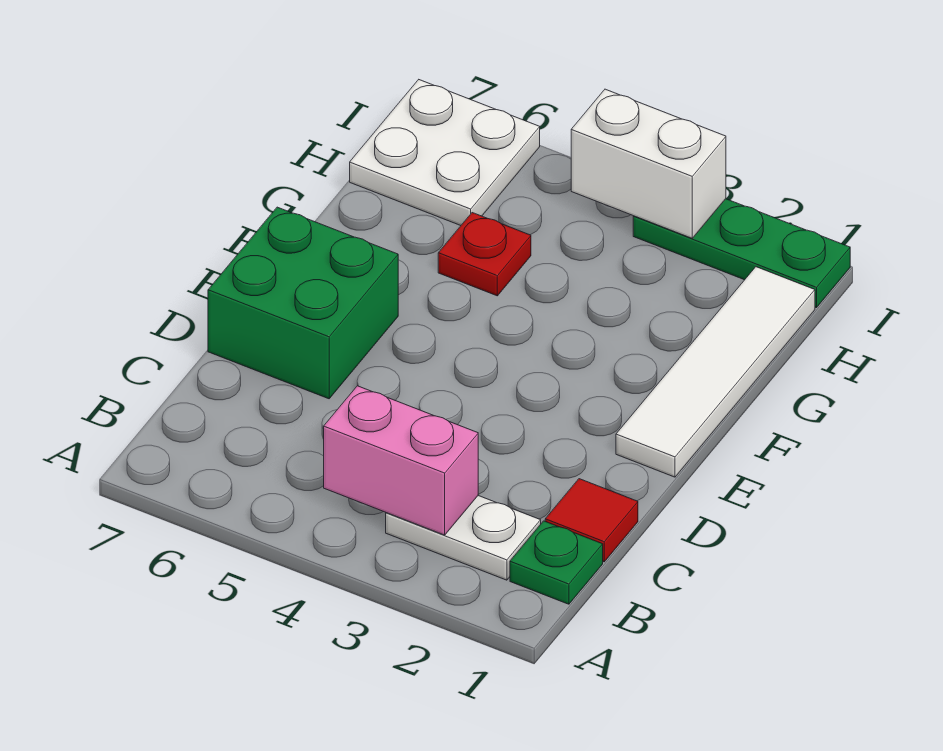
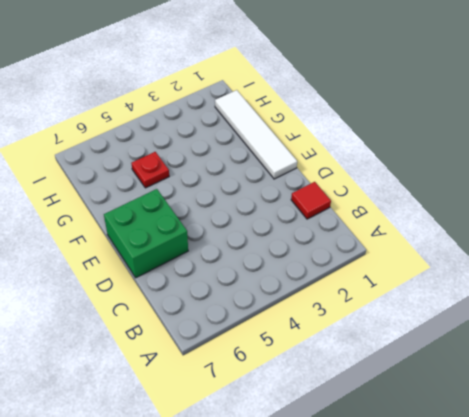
none -> green plate B1 level 1
none -> white plate B2:B3 level 1

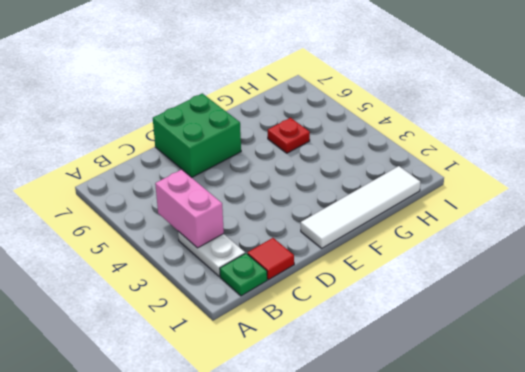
none -> white plate H6:I7 level 1
none -> green plate I1:I3 level 1

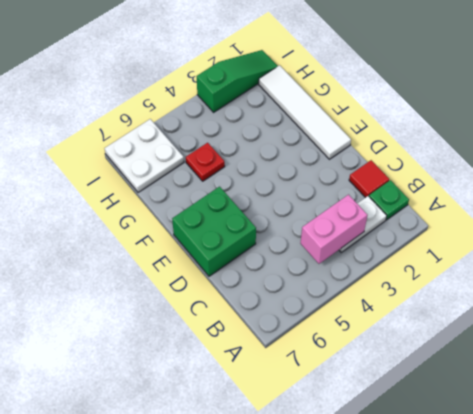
green slope I1:I3 level 1 top 3 -> green plate I1:I3 level 1
none -> white brick I3:I4 level 2

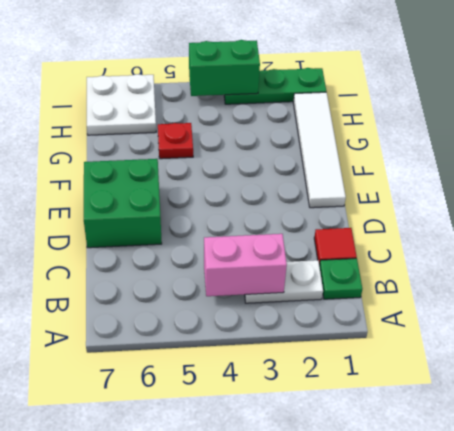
green brick I3:I4 level 2 -> white brick I3:I4 level 2

